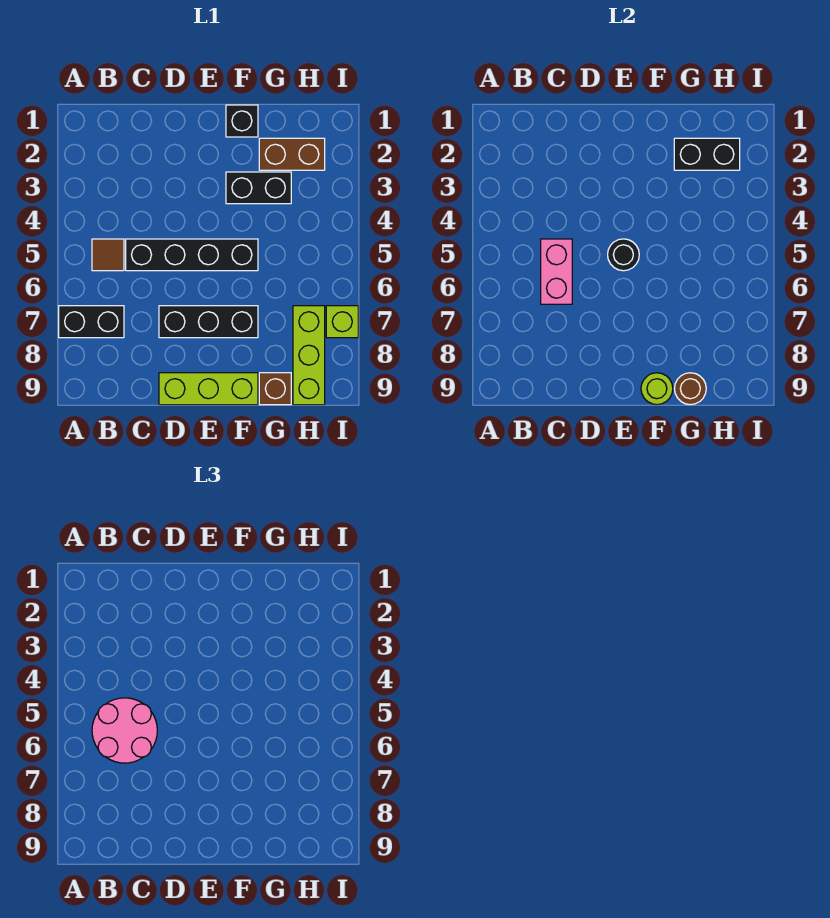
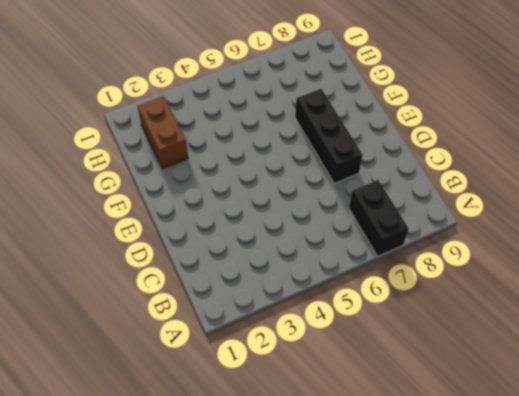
none -> brown tile B5 level 1
none -> black brick C5:F5 level 1
none -> lime brick D9:F9 level 1

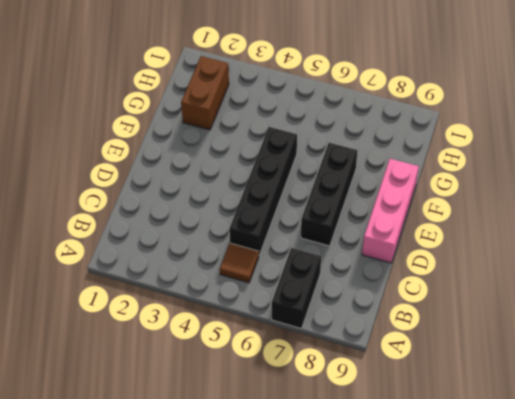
pink brick D9:F9 level 1 -> lime brick D9:F9 level 1
none -> black brick F1 level 1
none -> black brick F3:G3 level 1
none -> brown brick G9 level 1

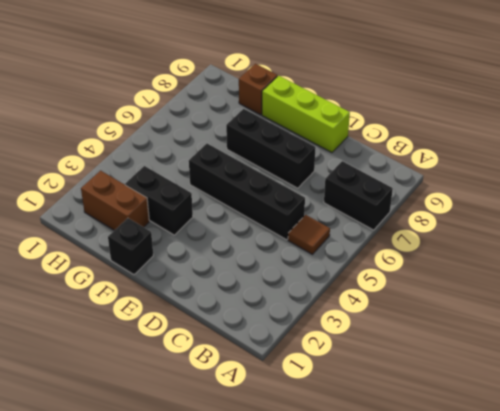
none -> lime brick H7:H9 level 1
none -> lime brick I7 level 1
none -> pink brick C5:C6 level 2

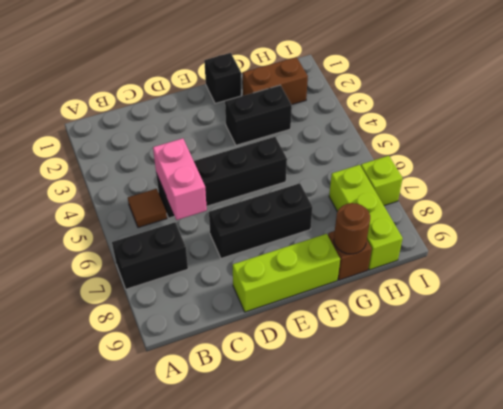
none -> black round brick E5 level 2
none -> lime round brick F9 level 2
none -> black brick G2:H2 level 2

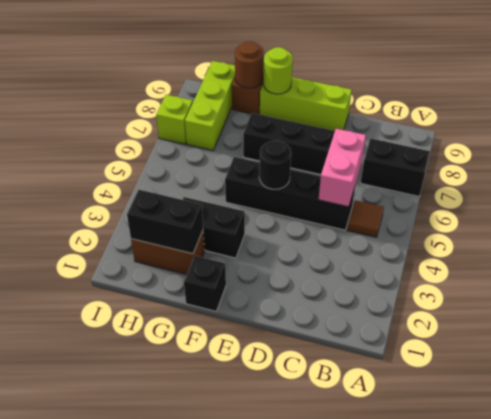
none -> pink round brick B5:C6 level 3

